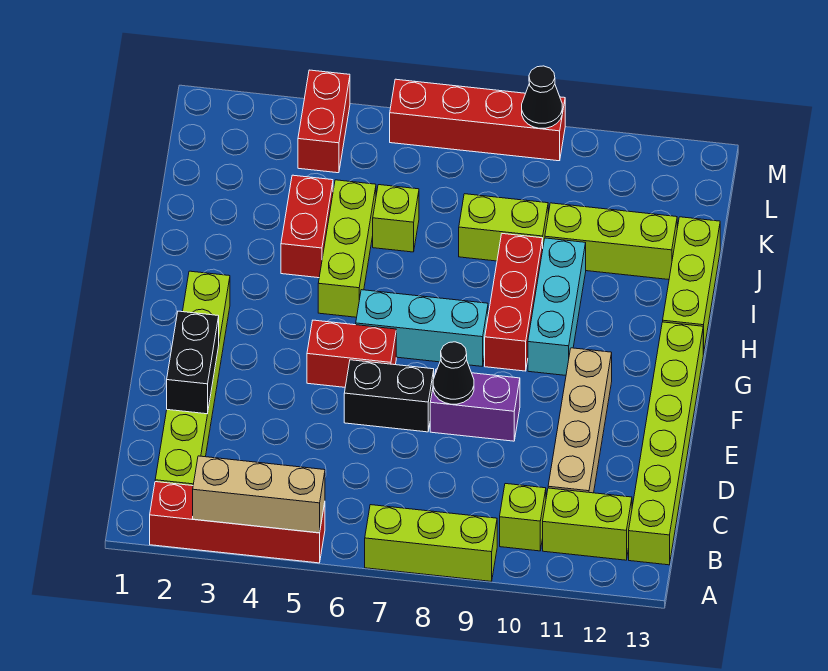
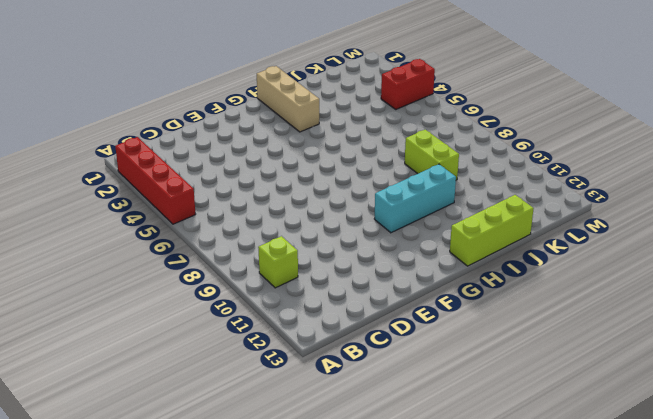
tan brick H1:H3 level 1 -> tan brick A3:A5 level 2
none -> lime brick A7:A9 level 1
none -> lime brick B2:G2 level 1
none -> lime brick B11:B12 level 1

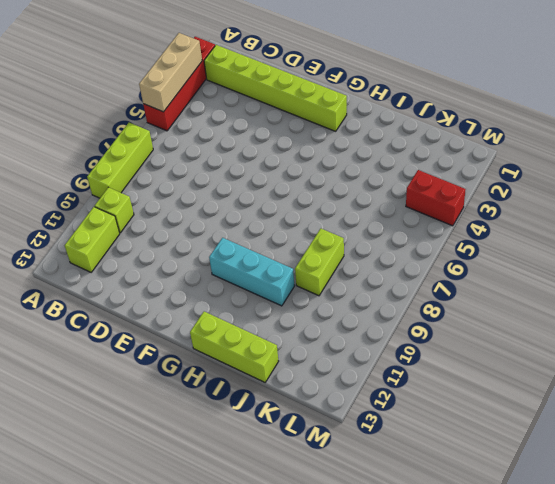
none -> lime brick B13:G13 level 1
none -> tan brick C11:F11 level 1
none -> black brick E6:E7 level 1

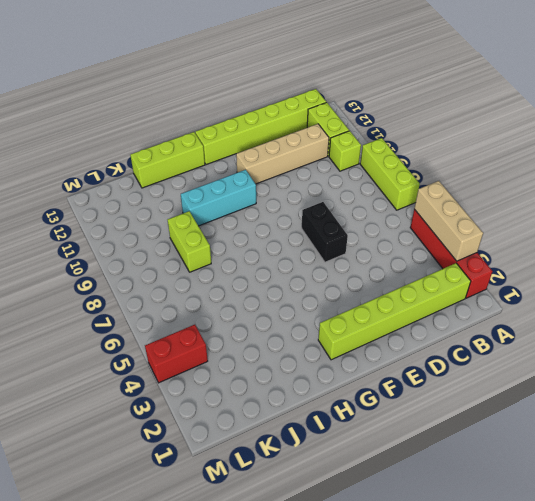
none -> purple brick E8:E9 level 1
none -> red brick F5:F6 level 1
none -> cyan brick G6:G8 level 1

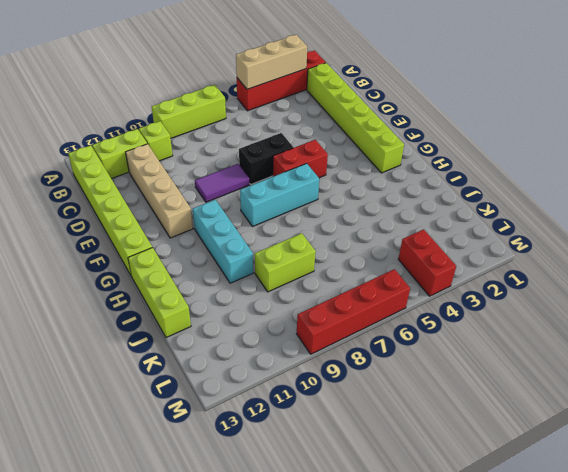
purple tile E8:E9 level 1 -> purple brick E8:E9 level 1
none -> red brick G9:I9 level 1
none -> lime brick H5:J5 level 1
none -> red brick I4:J4 level 1

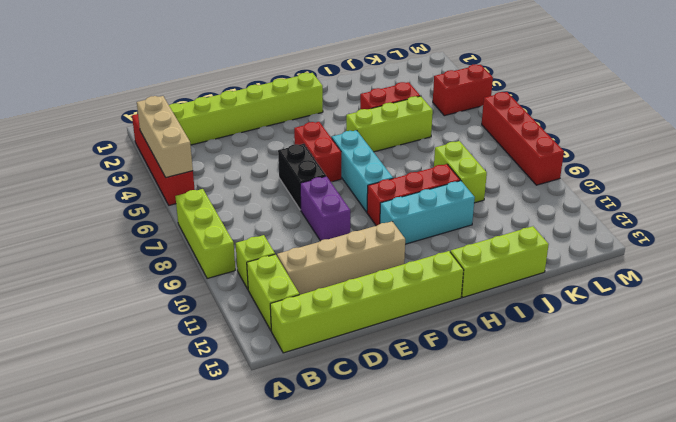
none -> lime brick J6 level 1
none -> lime brick J10:J12 level 1
none -> black brick D2:E2 level 2

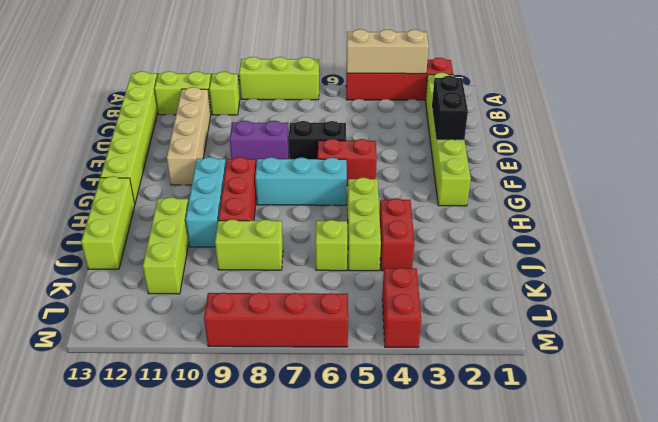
lime brick I11:K11 level 1 -> lime brick J10:J12 level 1
none -> black cone E8 level 2
none -> black cone M9 level 2

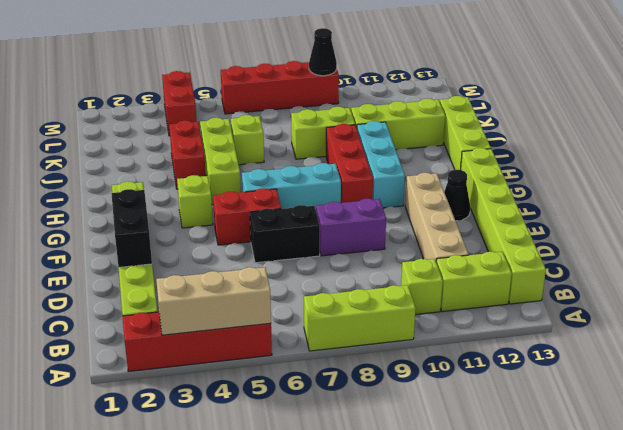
black cone F12 level 1 -> black cone E8 level 2
lime brick G4 level 1 -> none

